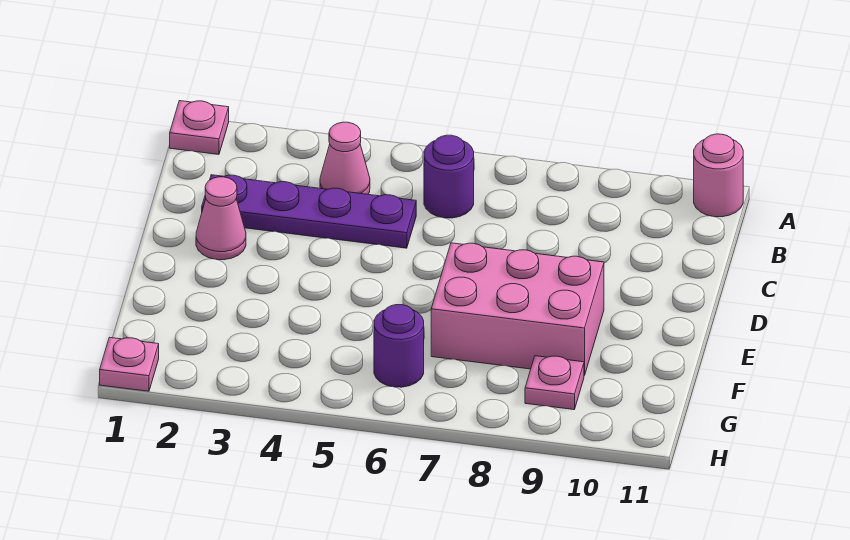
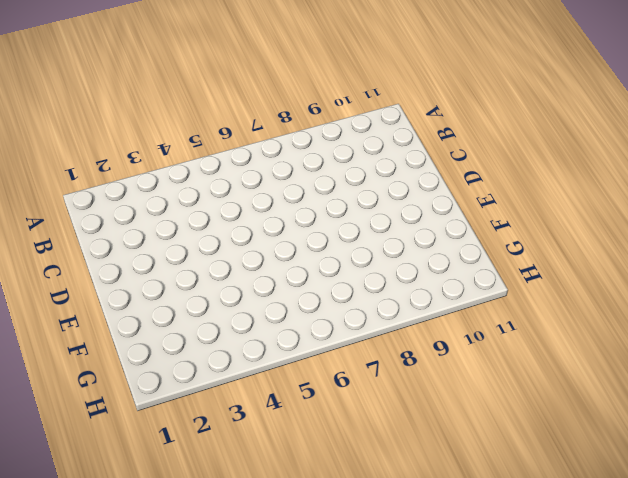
none -> pink plate A1 level 1
none -> pink round brick A11 level 1

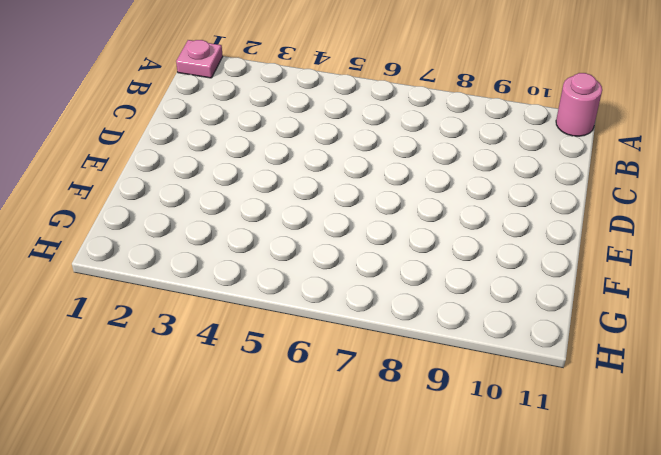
none -> pink cone B4 level 1
none -> purple round brick B6 level 1

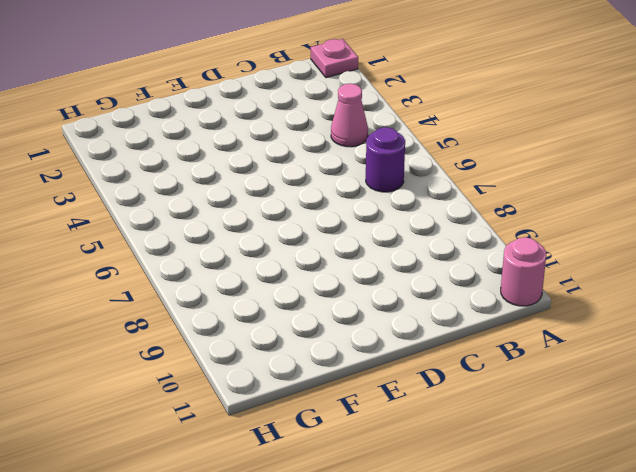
none -> purple plate C2:C5 level 1
none -> pink cone D2 level 1

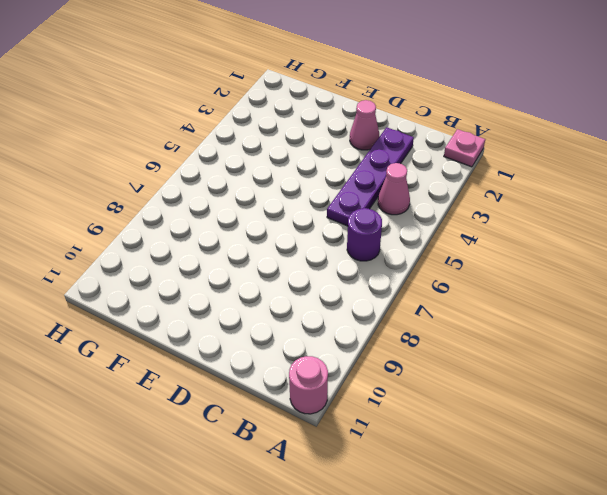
none -> pink brick E7:F9 level 1
none -> purple round brick G6 level 1

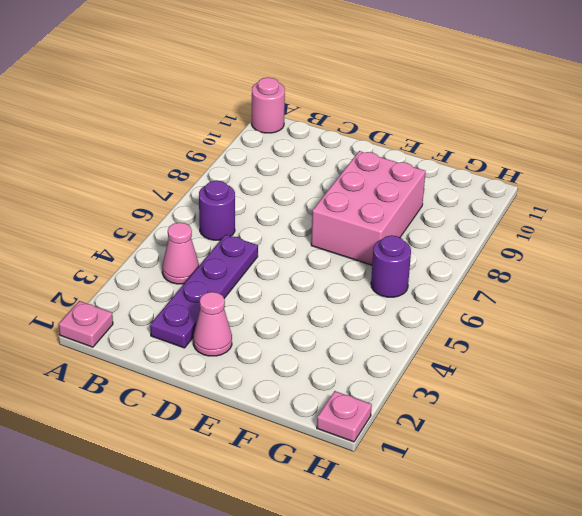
none -> pink plate G9 level 1

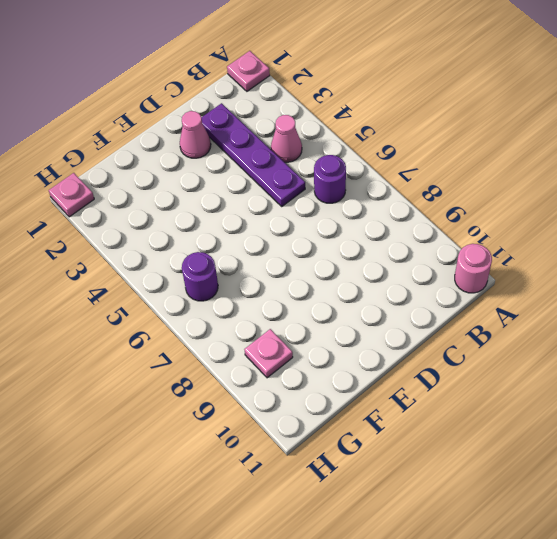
none -> pink brick E7:F9 level 1

